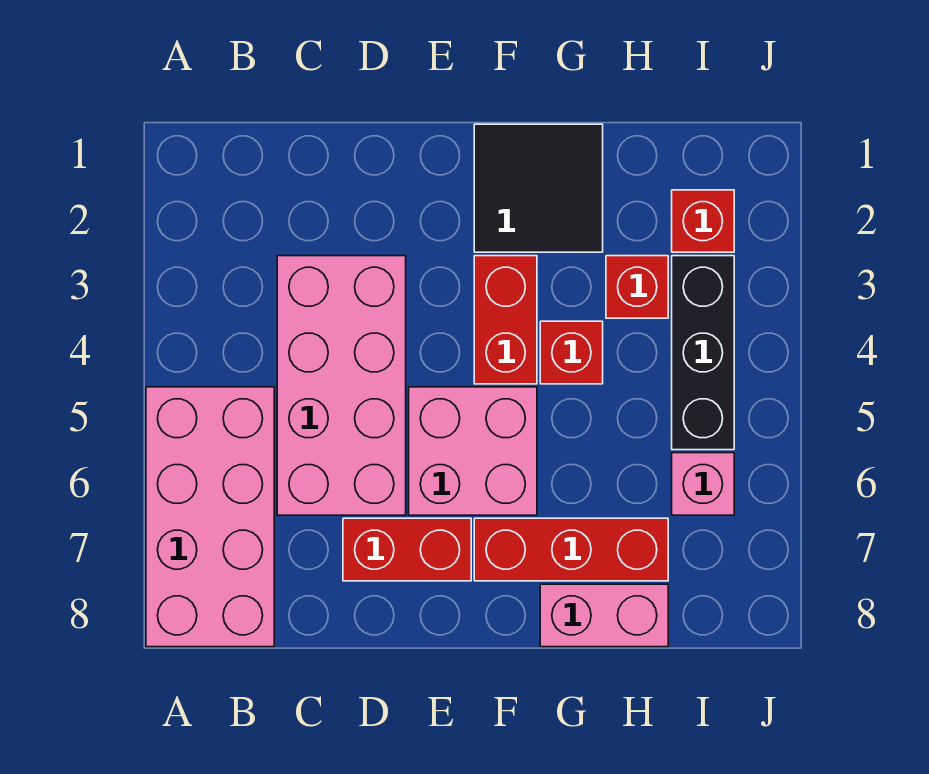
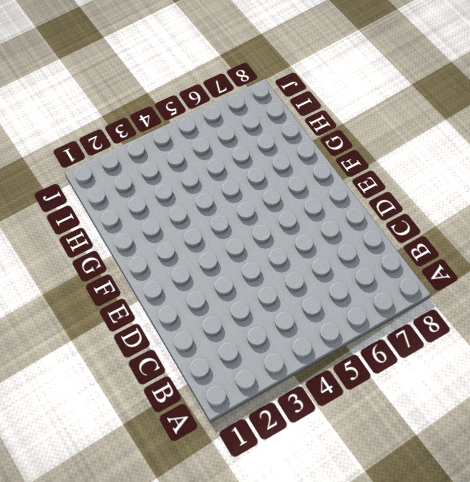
none -> pink brick A5:B8 level 1
none -> pink brick C3:D6 level 1
none -> red brick D7:E7 level 1

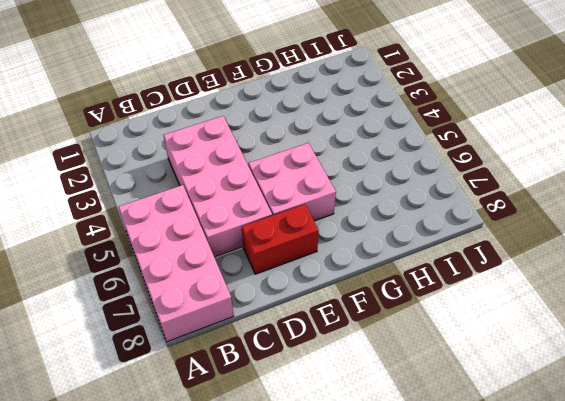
none -> black tile F1:G2 level 1
none -> red brick F3:F4 level 1
none -> red brick F7:H7 level 1

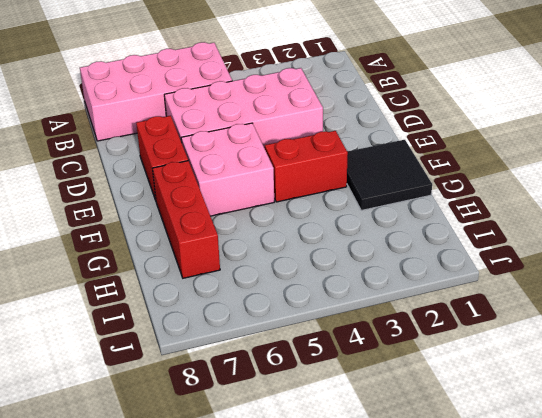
none -> red brick G4 level 1
none -> pink brick G8:H8 level 1
none -> red brick H3 level 1

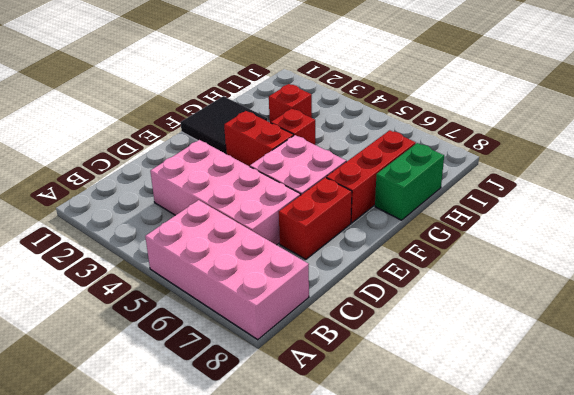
green brick G8:H8 level 1 -> pink brick G8:H8 level 1
none -> red brick I2 level 1
none -> black brick I3:I5 level 1
none -> pink brick I6 level 1

